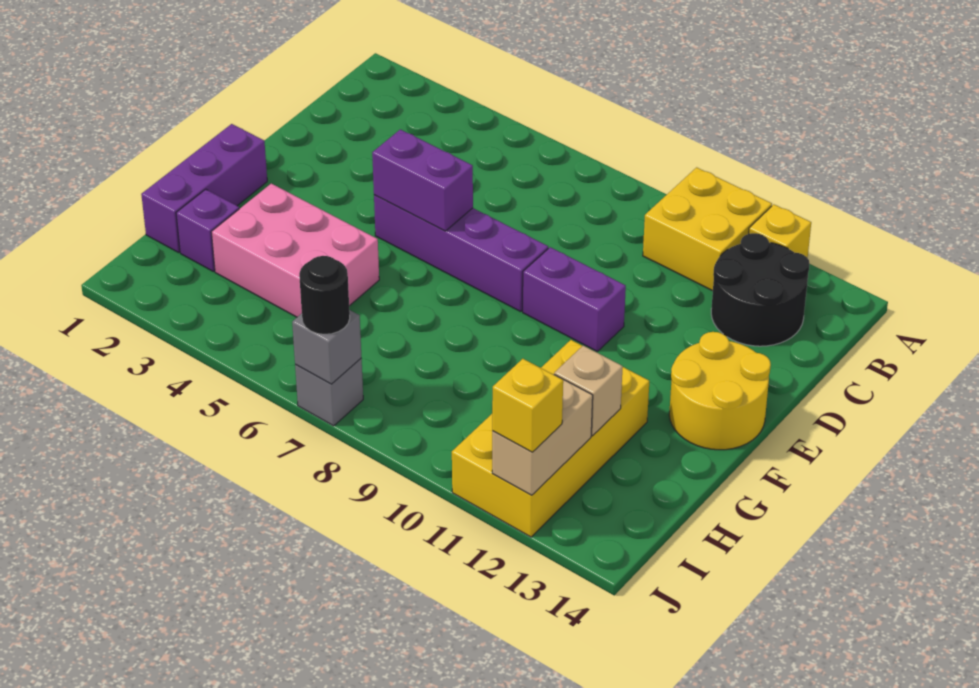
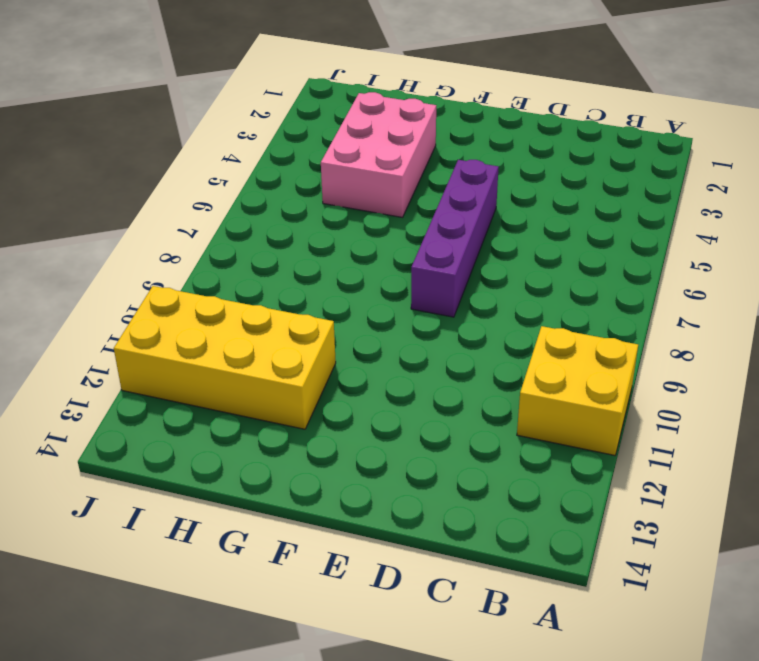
none -> yellow brick A12 level 1
none -> black round brick B12:C13 level 1
none -> purple brick E9:E10 level 1

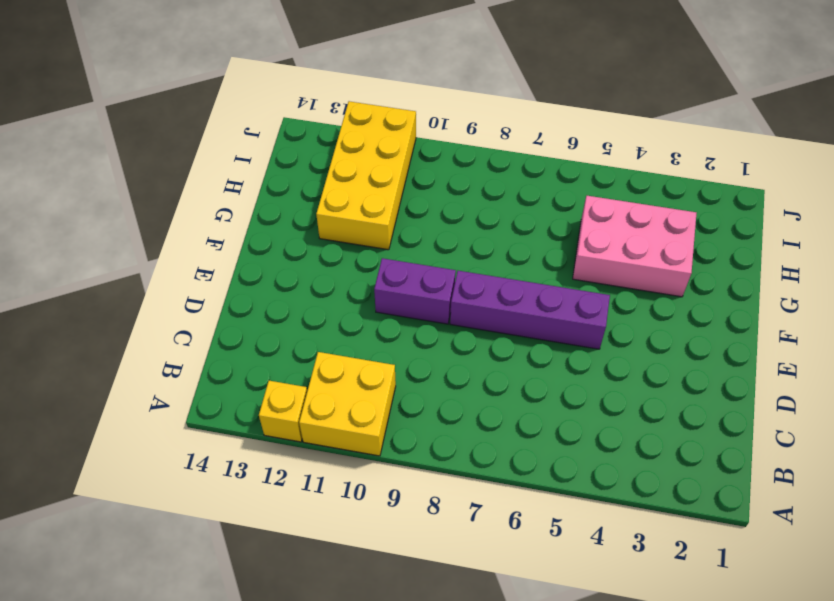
none -> black round brick B12:C13 level 1
none -> yellow round brick E13:F14 level 1
none -> purple brick F1:H1 level 1

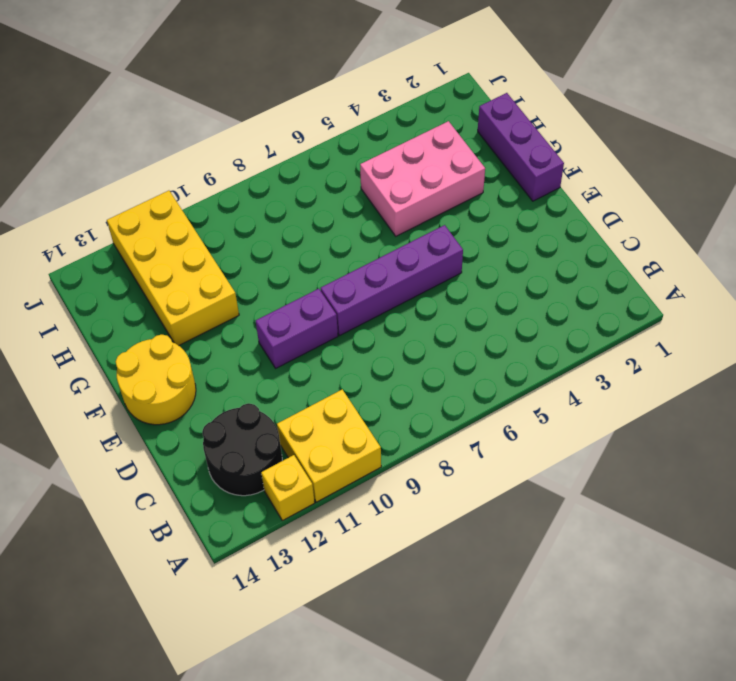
none -> purple brick H2 level 1
none -> grey brick J7 level 1
none -> purple brick E5:E6 level 2

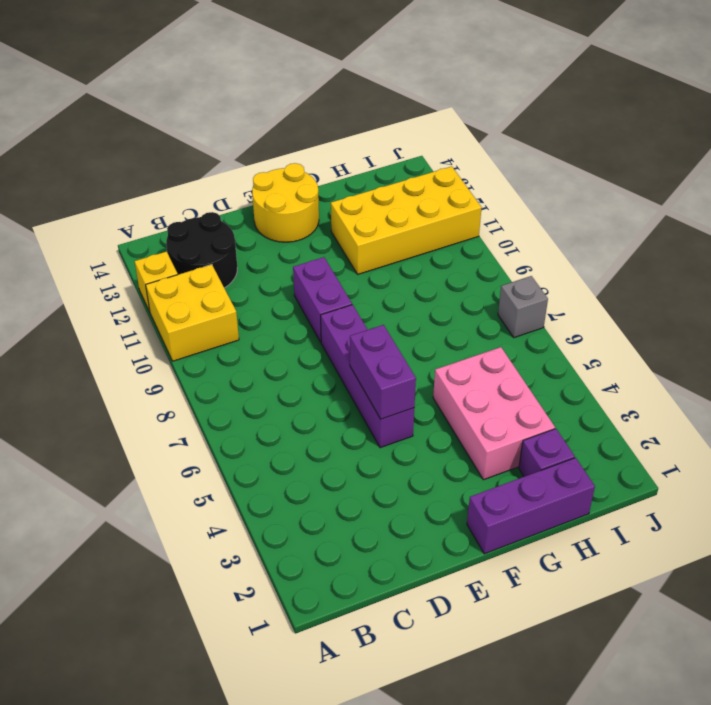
none -> tan brick H12 level 2
none -> tan brick I12:J12 level 2
none -> grey brick J7 level 2

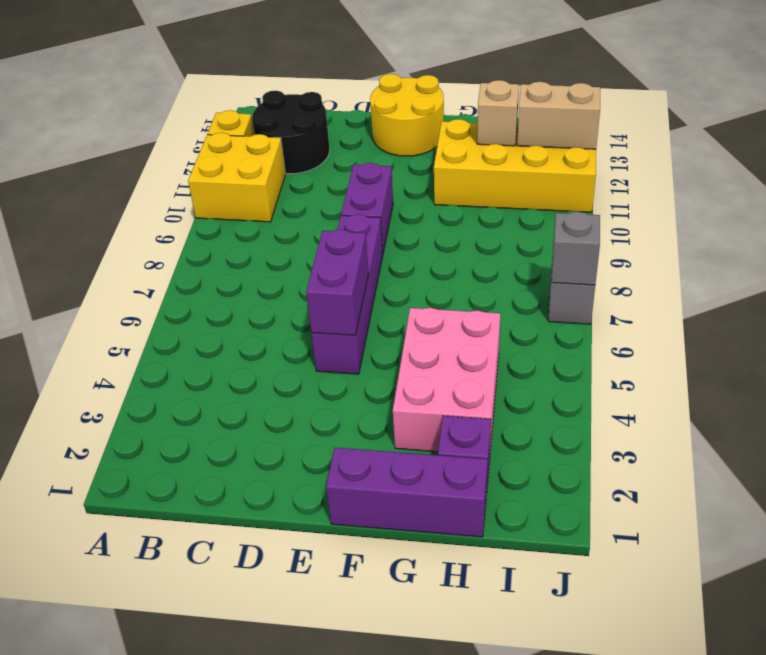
none -> black round brick J7 level 3
none -> yellow brick J12 level 3

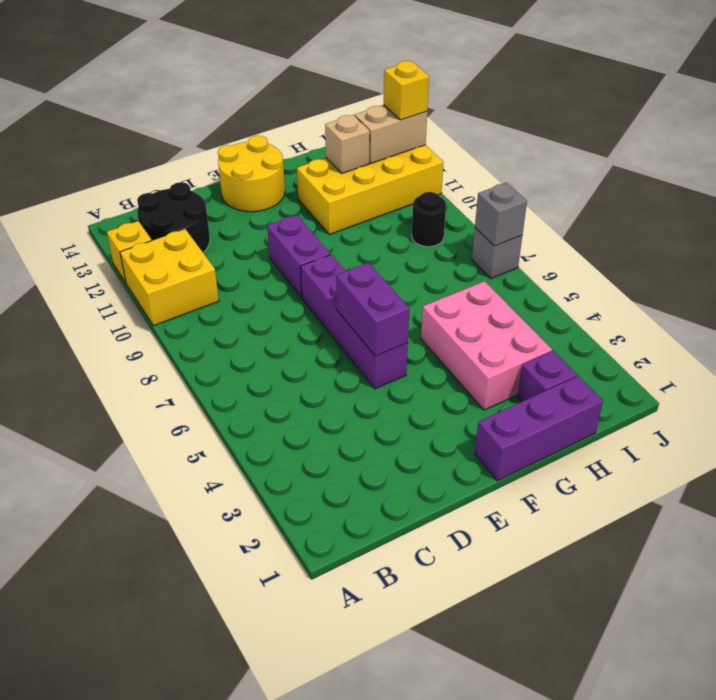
black round brick I9 level 1 -> black round brick J7 level 3

